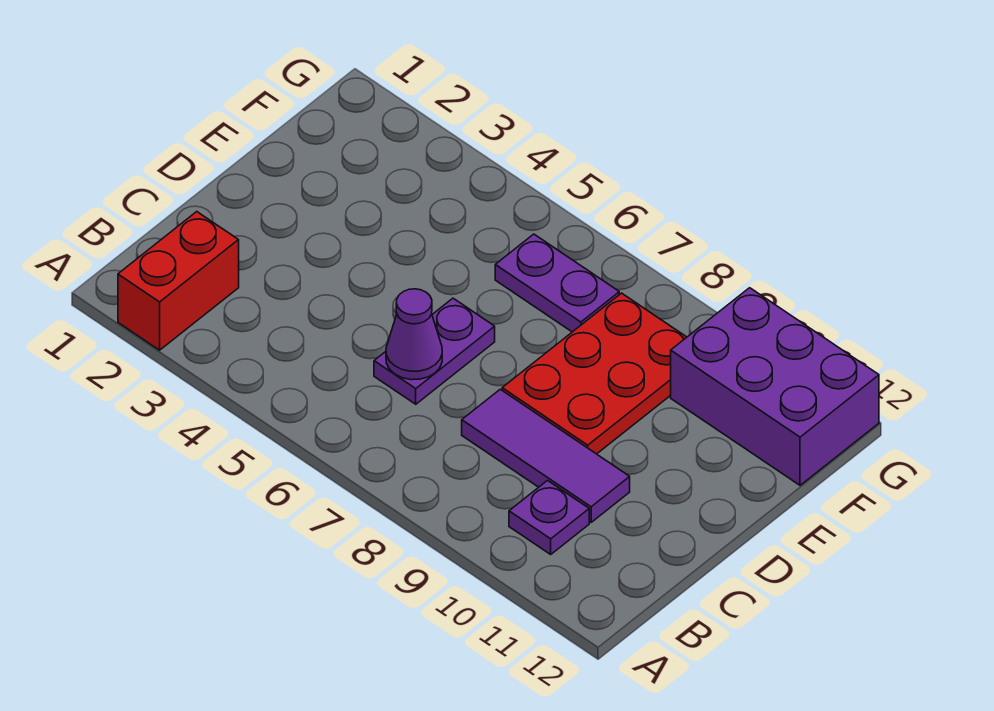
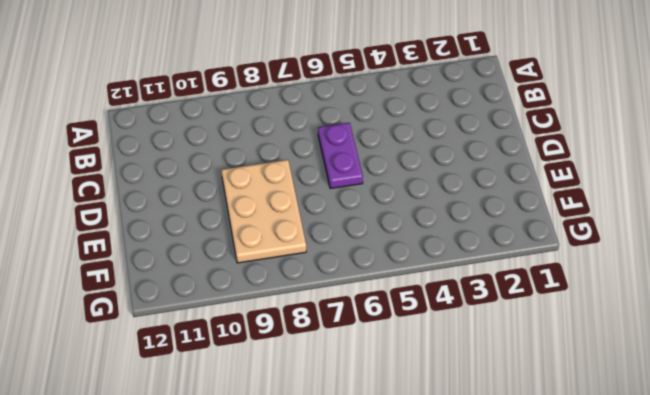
tan plate D8:F9 level 1 -> red plate D8:F9 level 1
none -> red brick A2:B2 level 1
none -> purple plate B10 level 1

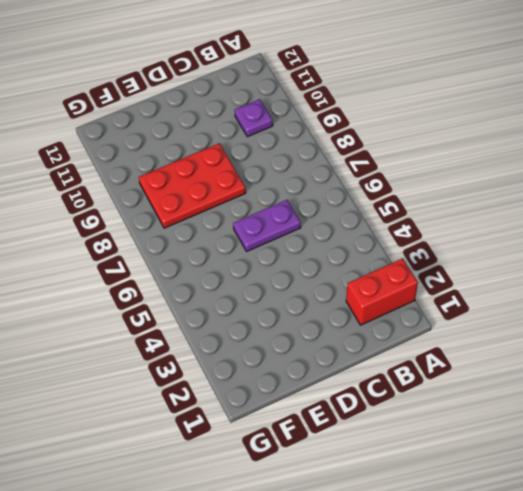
none -> purple tile C8:C10 level 1
none -> purple plate F6:F7 level 1

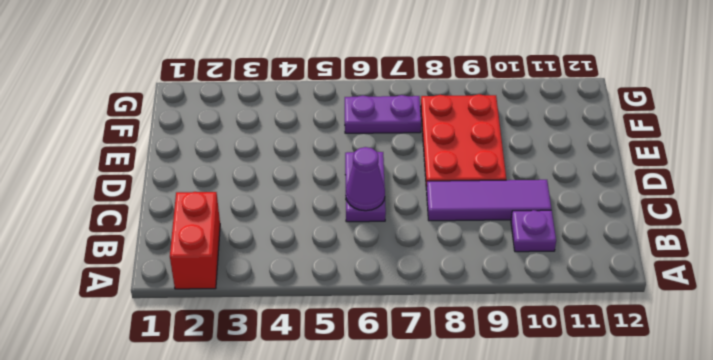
none -> purple brick F10:G12 level 1

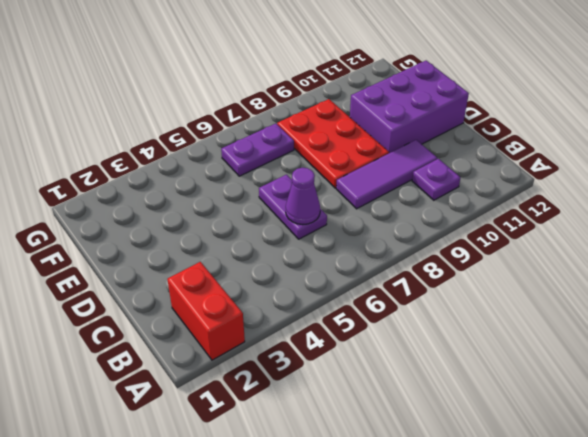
purple brick D10:E12 level 1 -> purple brick F10:G12 level 1

